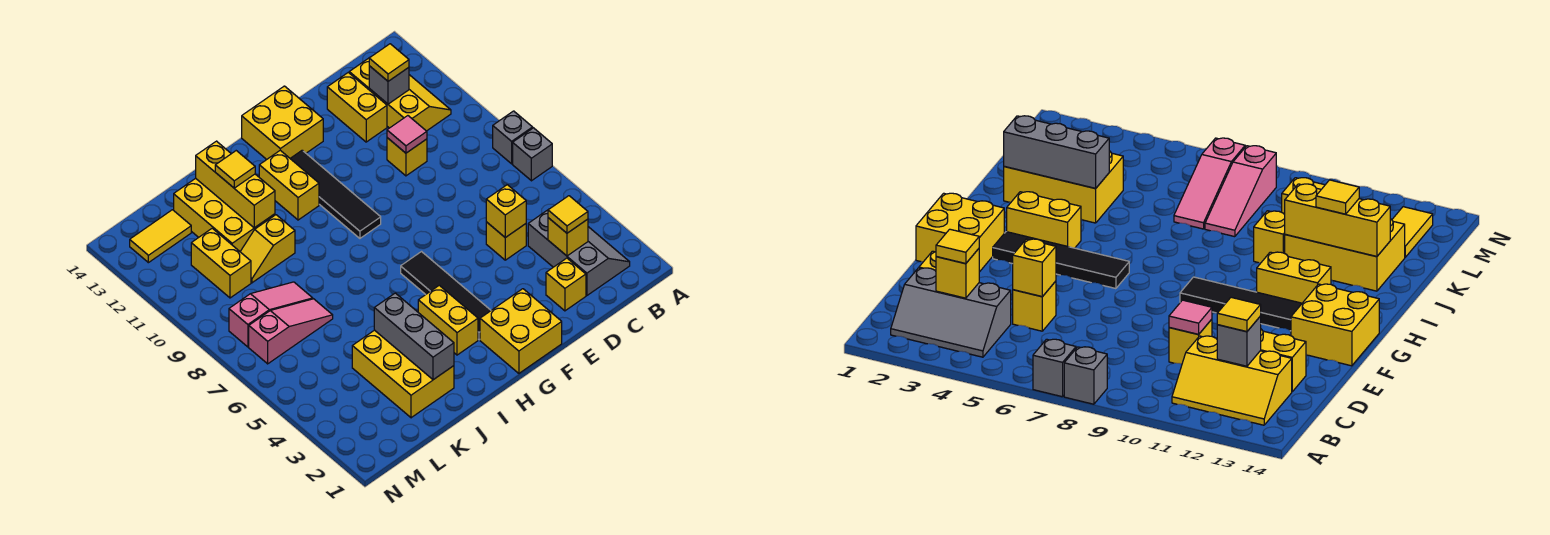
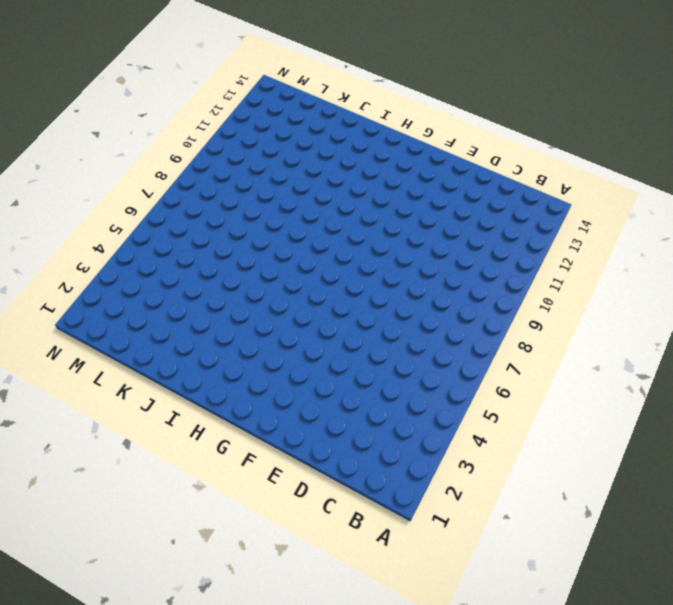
none -> grey brick A7 level 1
none -> grey brick A8 level 1
none -> grey slope B2:C4 level 1 top C
none -> yellow slope B11:C13 level 1 top C

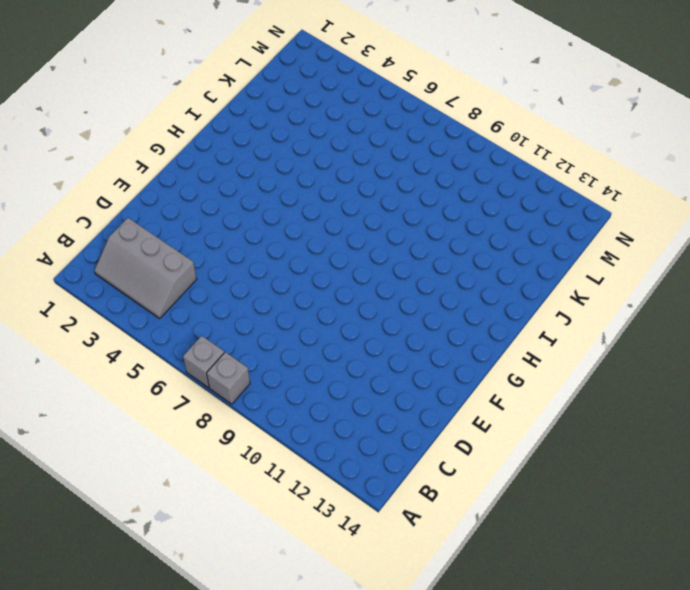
none -> yellow slope B11:C13 level 1 top C
none -> yellow brick D2 level 1
none -> yellow brick D5 level 1
none -> yellow brick D10 level 1

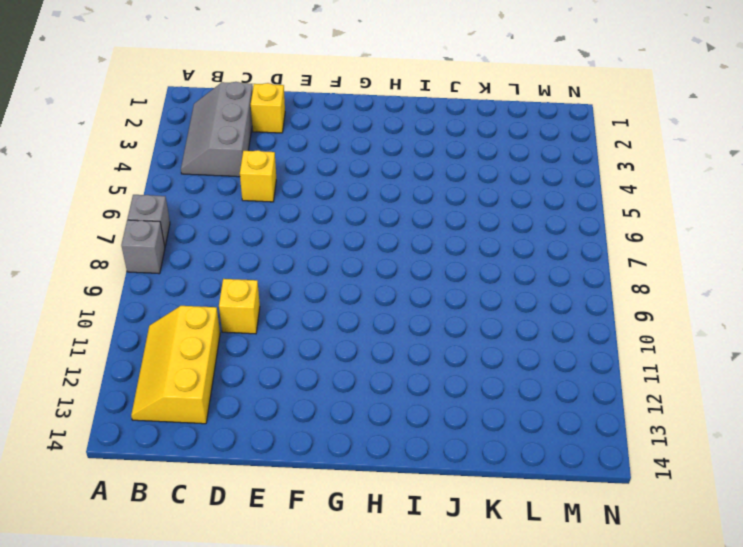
none -> yellow brick D12:D13 level 1
none -> yellow brick F1:G2 level 1
none -> yellow brick F13:G14 level 1
none -> black tile G3:G6 level 1

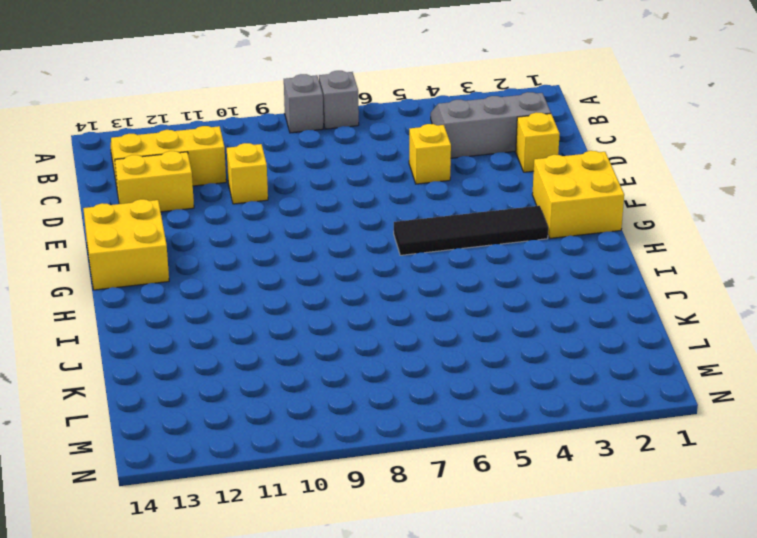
none -> black tile G9:G12 level 1
none -> yellow brick H3:H4 level 1
none -> yellow brick H11:H12 level 1
none -> yellow brick J2:K4 level 1

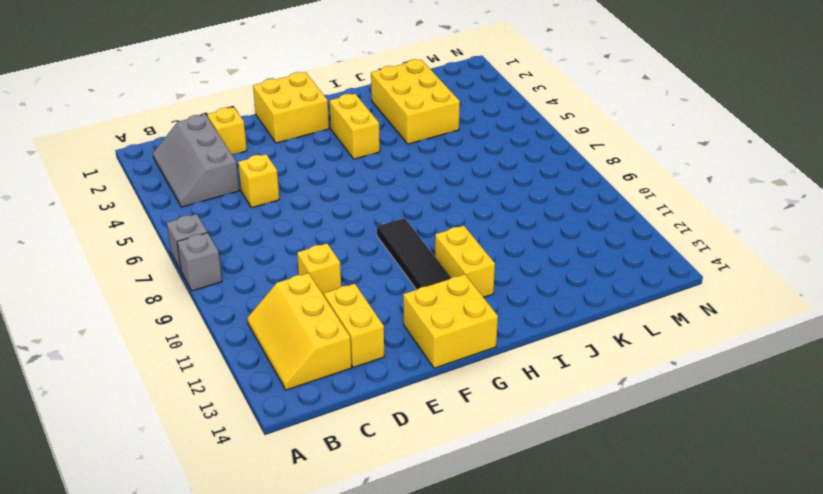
none -> black tile G3:G6 level 1
none -> yellow slope J10:K10 level 1 top J
none -> yellow brick J11:K13 level 1
none -> pink slope K7:M7 level 1 top M

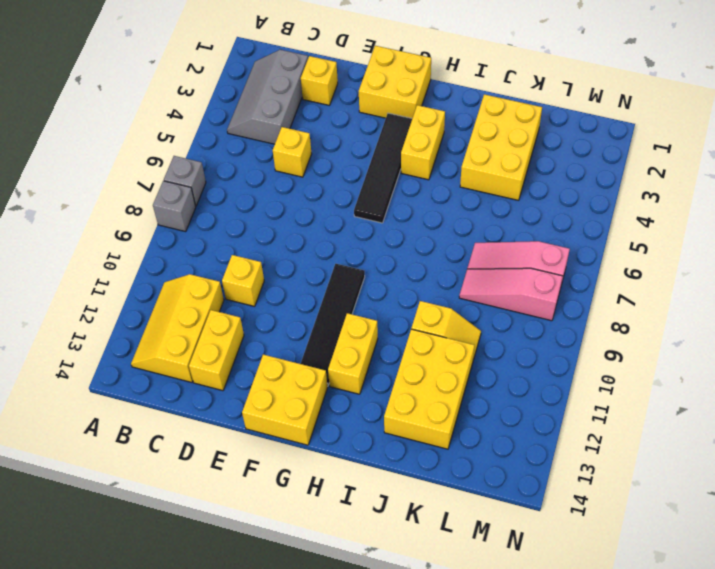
none -> yellow brick L10:L11 level 1
none -> yellow tile L13:M13 level 1
none -> yellow brick C3 level 2
none -> grey brick C12 level 2

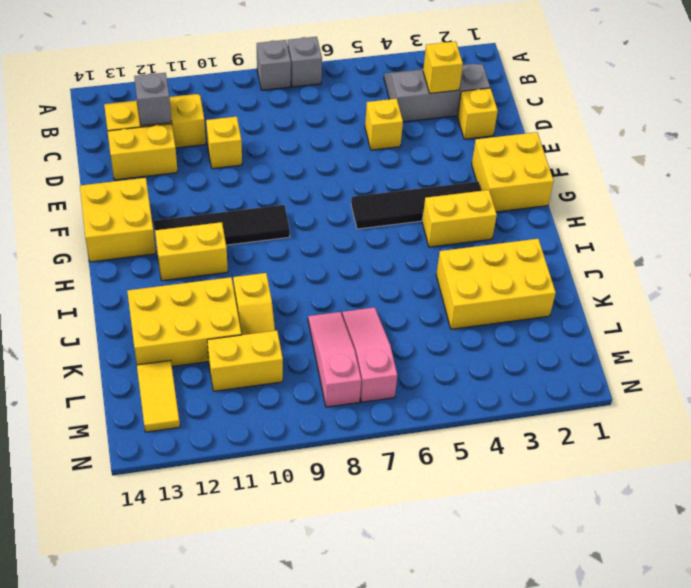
none -> yellow brick D5 level 2
none -> pink tile D10 level 2
none -> grey brick J2:J4 level 2
none -> yellow brick J11:J13 level 2

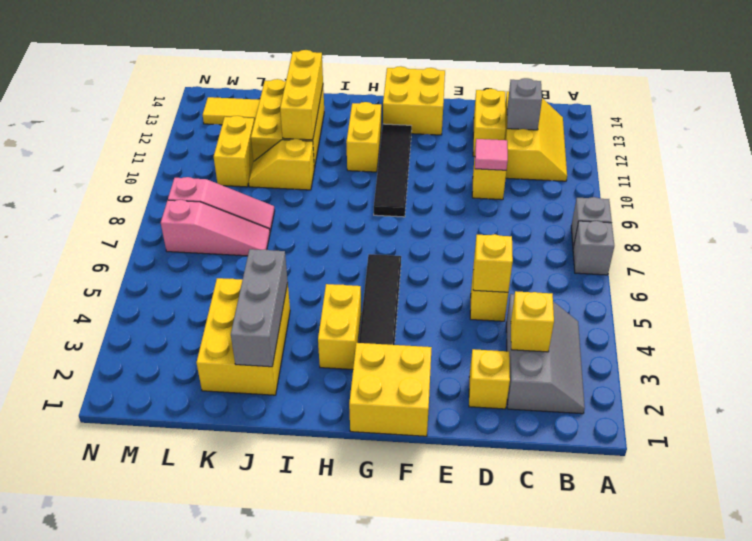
none -> yellow tile C3 level 3
none -> yellow tile C12 level 3
none -> yellow tile J12 level 3

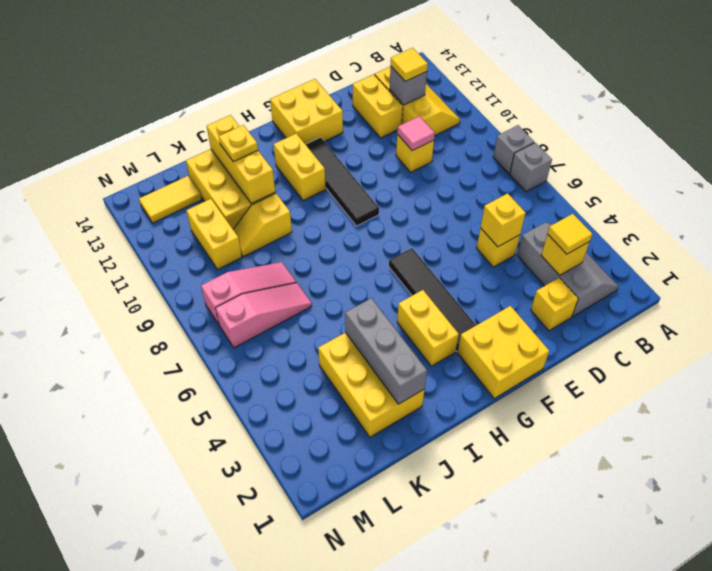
yellow plate J12 level 3 -> yellow tile J12 level 3

